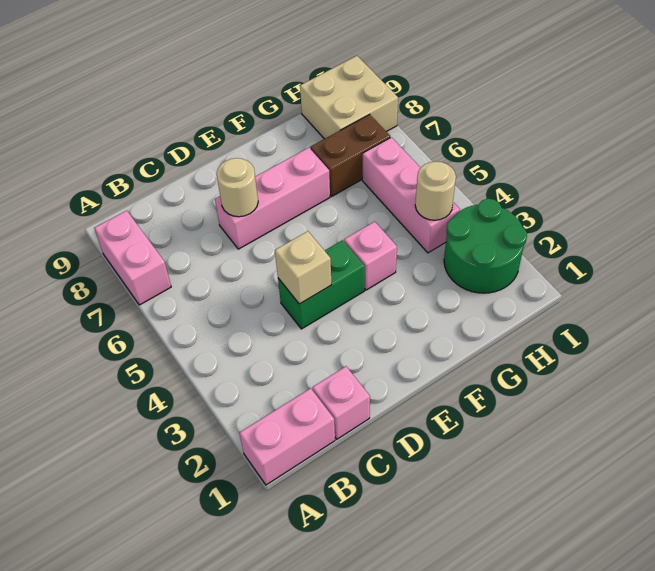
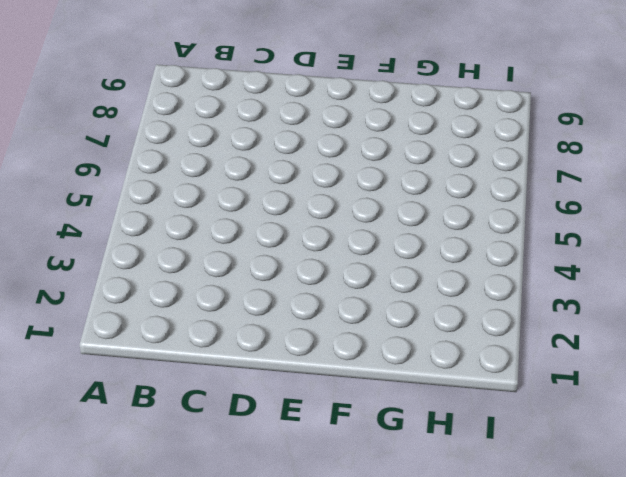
none -> pink brick A1:B1 level 1
none -> pink brick A7:A8 level 1
none -> pink brick C1 level 1

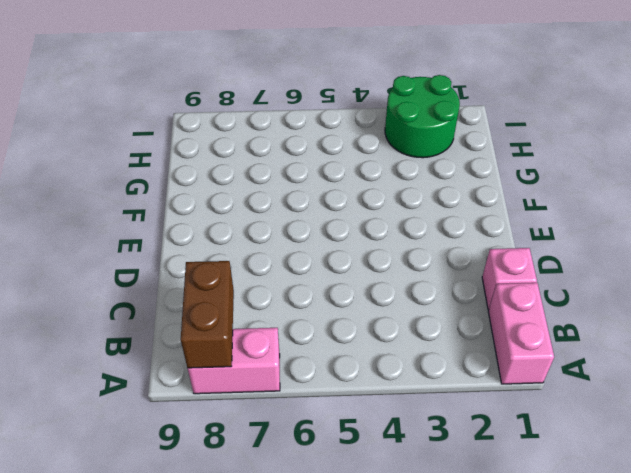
brown brick A8:B8 level 2 -> brown brick G7:H7 level 1
none -> green brick D4:E4 level 1
none -> pink brick D7:F7 level 1
none -> pink brick F4 level 1

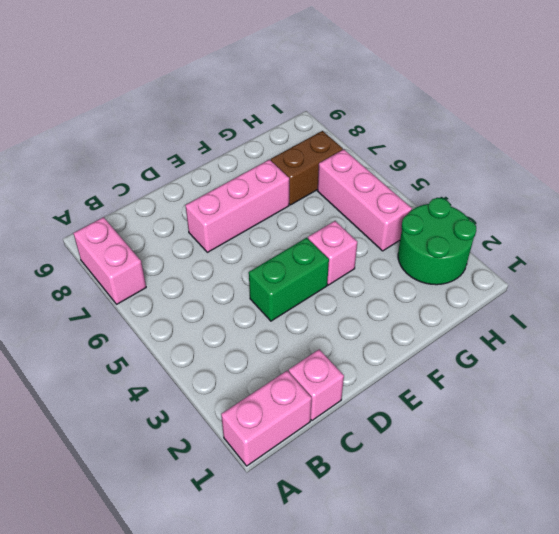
none -> tan brick H8:I9 level 1
none -> tan brick D4 level 2
none -> tan round brick D7 level 2

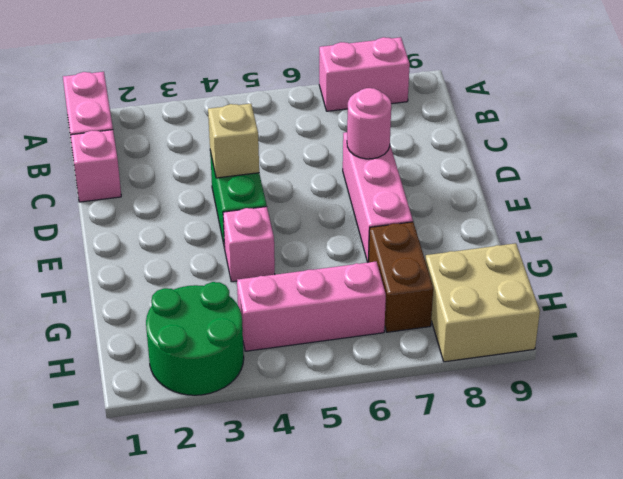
pink round brick D7 level 2 -> tan round brick D7 level 2
none -> tan round brick H4 level 2

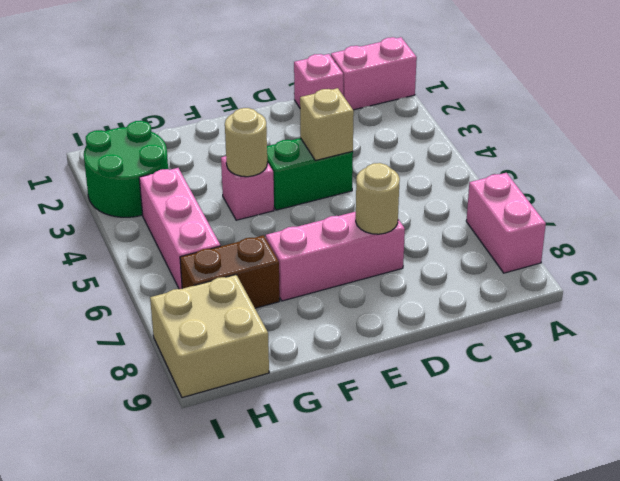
tan round brick F4 level 2 -> tan round brick H4 level 2

